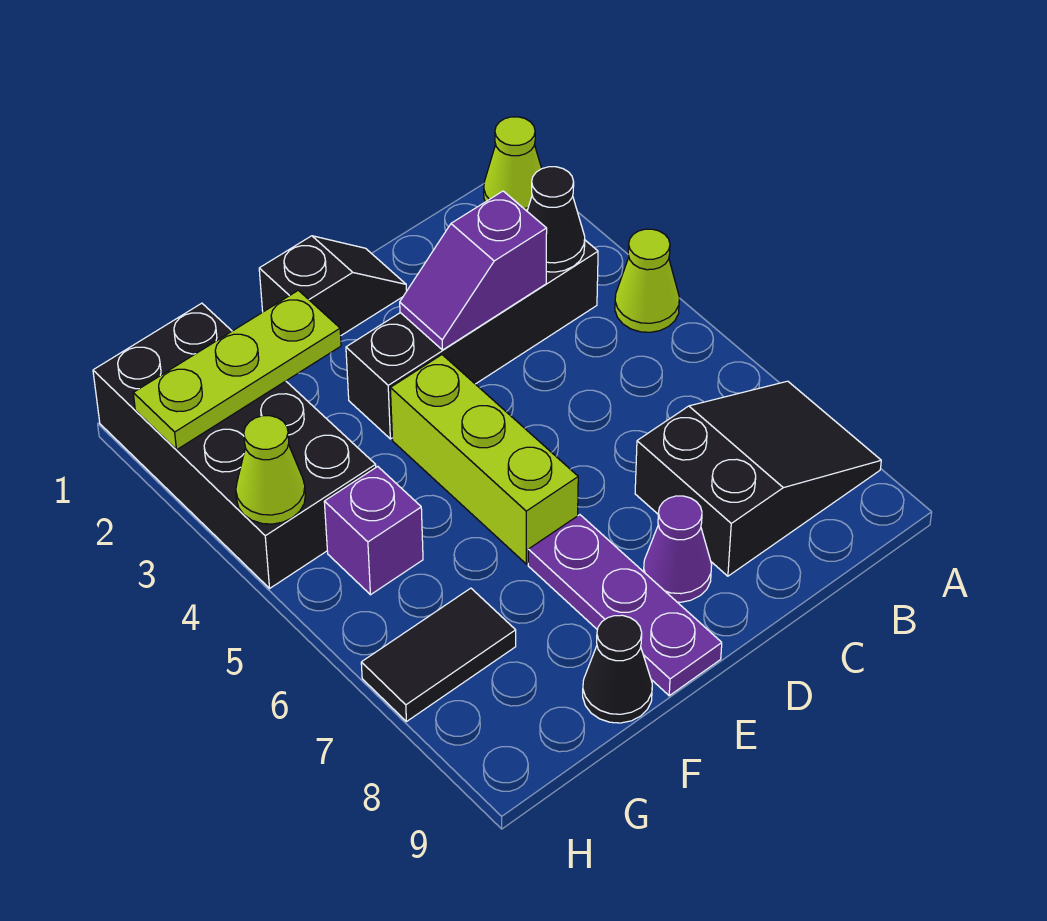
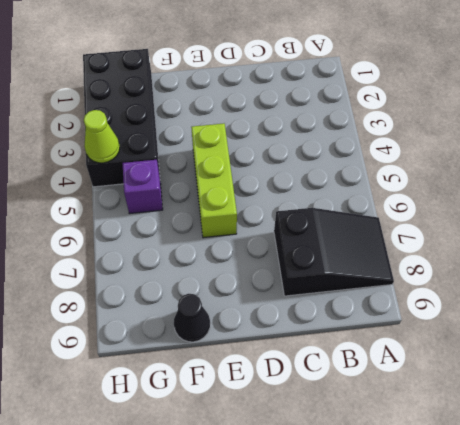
none -> lime cone A1 level 1
none -> lime cone A4 level 1
none -> black brick B3:E3 level 1

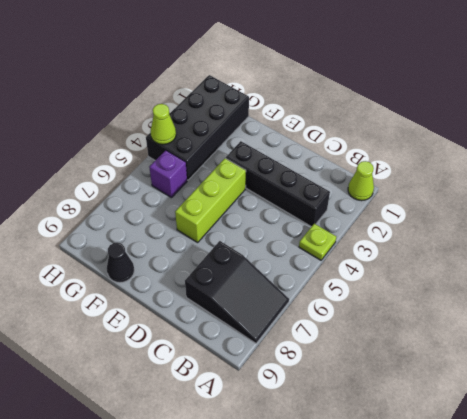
lime plate A4 level 1 -> lime cone A4 level 1
none -> black slope D1:E1 level 1 top E
none -> purple cone D8 level 1
none -> purple plate E7:E9 level 1

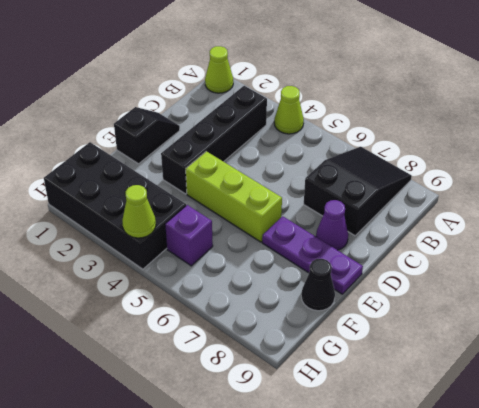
none -> black tile G7:H7 level 1
none -> black cone B3 level 2
none -> purple slope C3:D3 level 2 top C

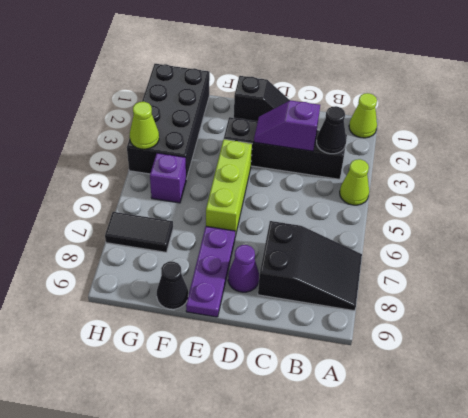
none -> lime plate F2:H2 level 2

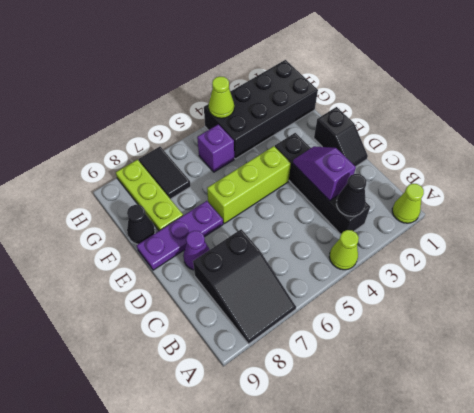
lime plate F8:H8 level 1 -> lime plate F2:H2 level 2

